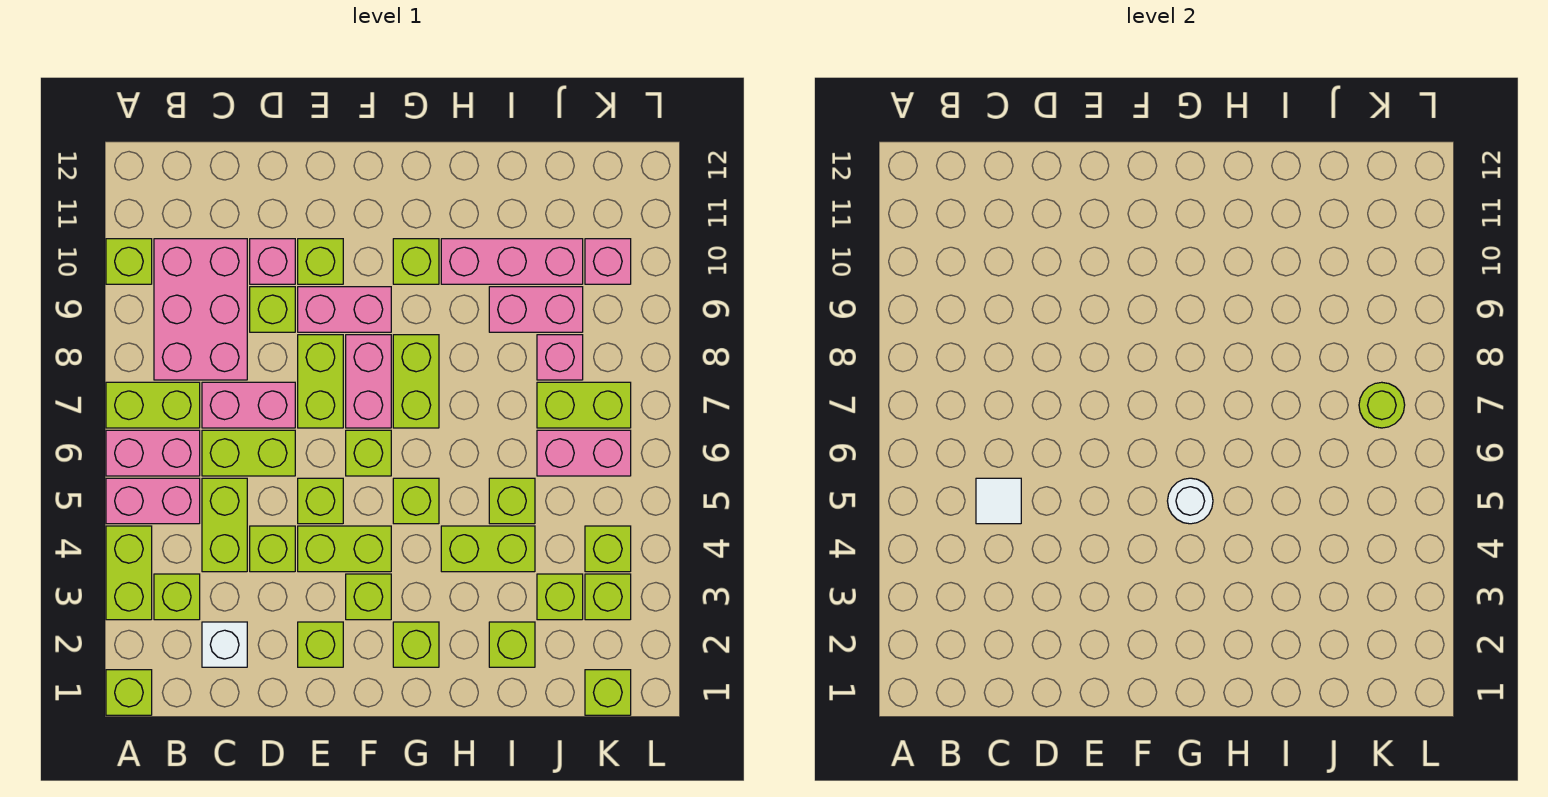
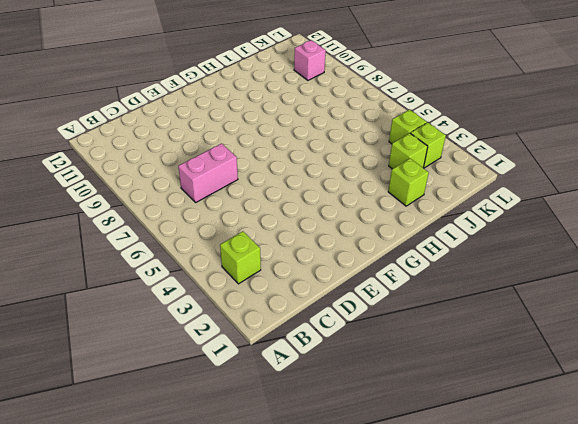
none -> lime brick A1 level 1
none -> lime brick A3:A4 level 1
none -> pink brick A5:B5 level 1
none -> pink brick A6:B6 level 1

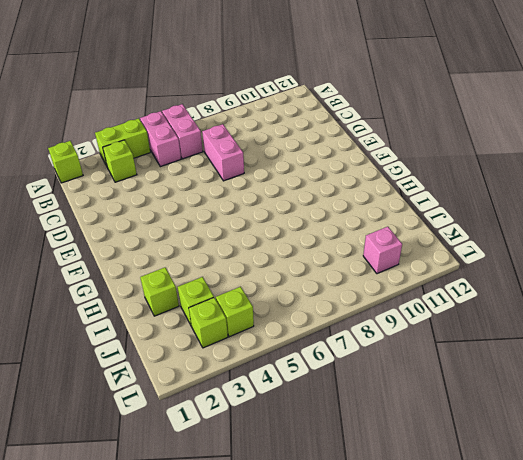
none -> lime brick A7:B7 level 1
none -> lime brick A10 level 1
none -> pink brick B8:C10 level 1
none -> white brick C2 level 1

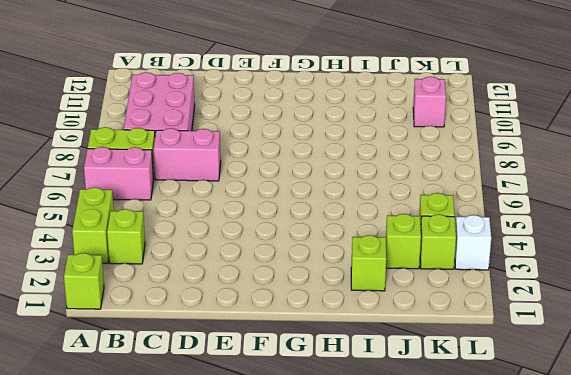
white brick L3 level 1 -> white brick C2 level 1
none -> pink brick A5:B5 level 1
none -> lime brick A10 level 1
none -> lime brick C4:C5 level 1
none -> lime brick C6:D6 level 1

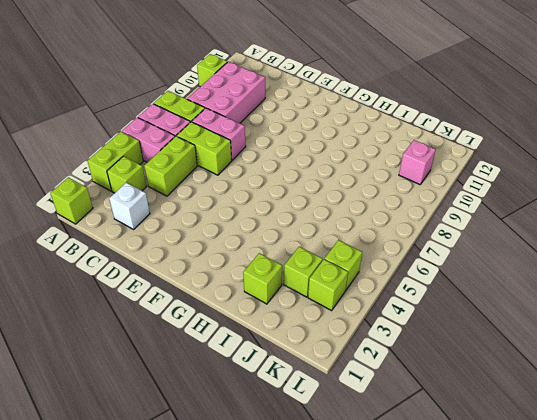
none -> lime brick D4 level 1
none -> lime brick D9 level 1
none -> pink brick D10 level 1
none -> lime brick E2 level 1

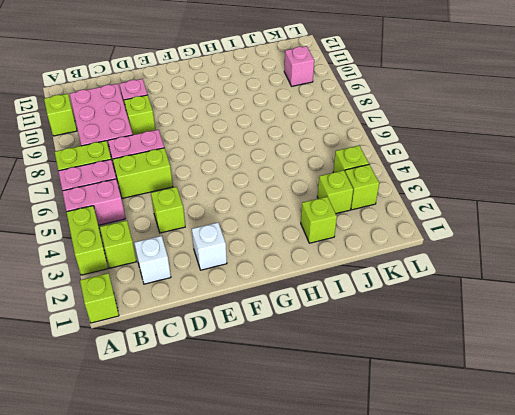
white brick E2 level 1 -> lime brick E2 level 1
none -> lime brick C4:C5 level 1
none -> lime brick E4:F4 level 1
none -> lime brick E5 level 1
none -> lime brick E7:E8 level 1

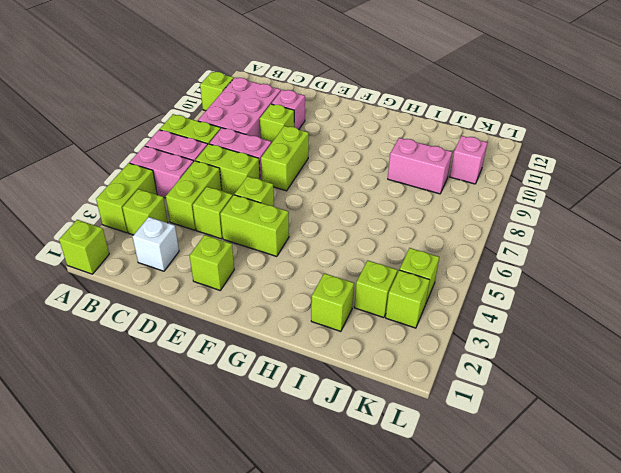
none -> pink brick E9:F9 level 1
none -> lime brick E10 level 1
none -> lime brick F3 level 1
none -> lime brick F6 level 1

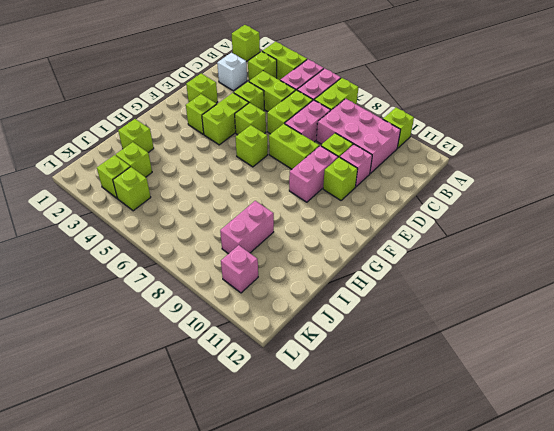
none -> pink brick F7:F8 level 1
none -> lime brick G2 level 1
none -> lime brick G5 level 1
none -> lime brick G7:G8 level 1

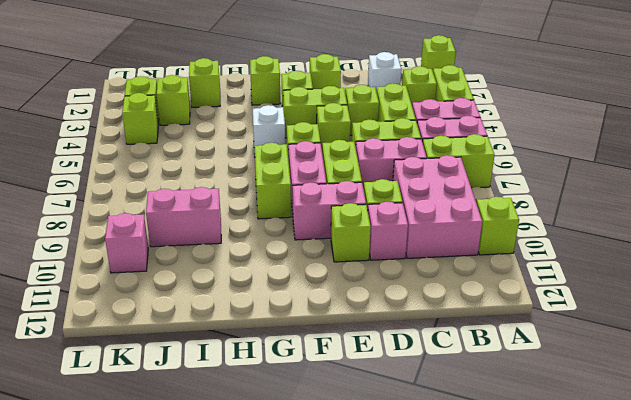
white brick G5 level 1 -> lime brick G5 level 1
none -> lime brick G10 level 1
none -> lime brick H4:I4 level 1
none -> pink brick H10:J10 level 1
none -> lime brick I5 level 1

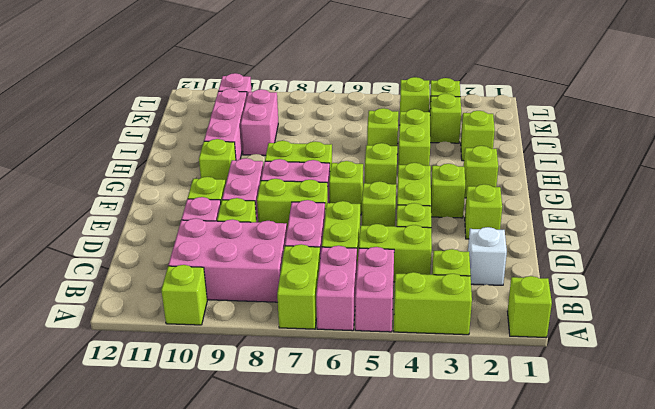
none -> pink brick J6:K6 level 1
none -> lime brick J7:K7 level 1
none -> pink brick J8 level 1
none -> lime brick K1 level 1

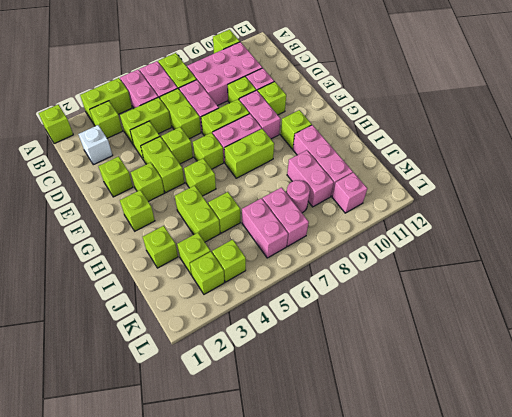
pink brick J7:K7 level 1 -> lime brick J7:K7 level 1
pink round brick J8 level 1 -> pink brick J8 level 1
none -> lime brick K1 level 1
none -> white tile C5 level 2
none -> white round brick G5 level 2
none -> lime round brick K7 level 2

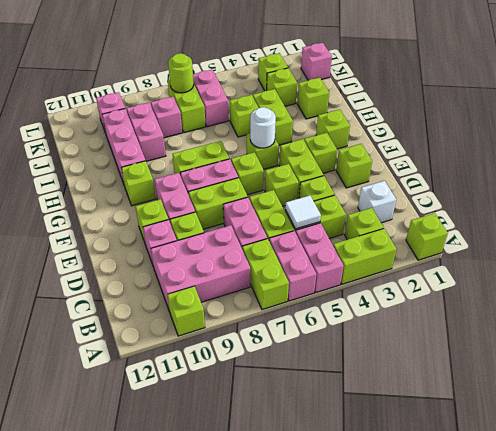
pink brick K1 level 1 -> lime brick K1 level 1
none -> lime brick K4 level 1

